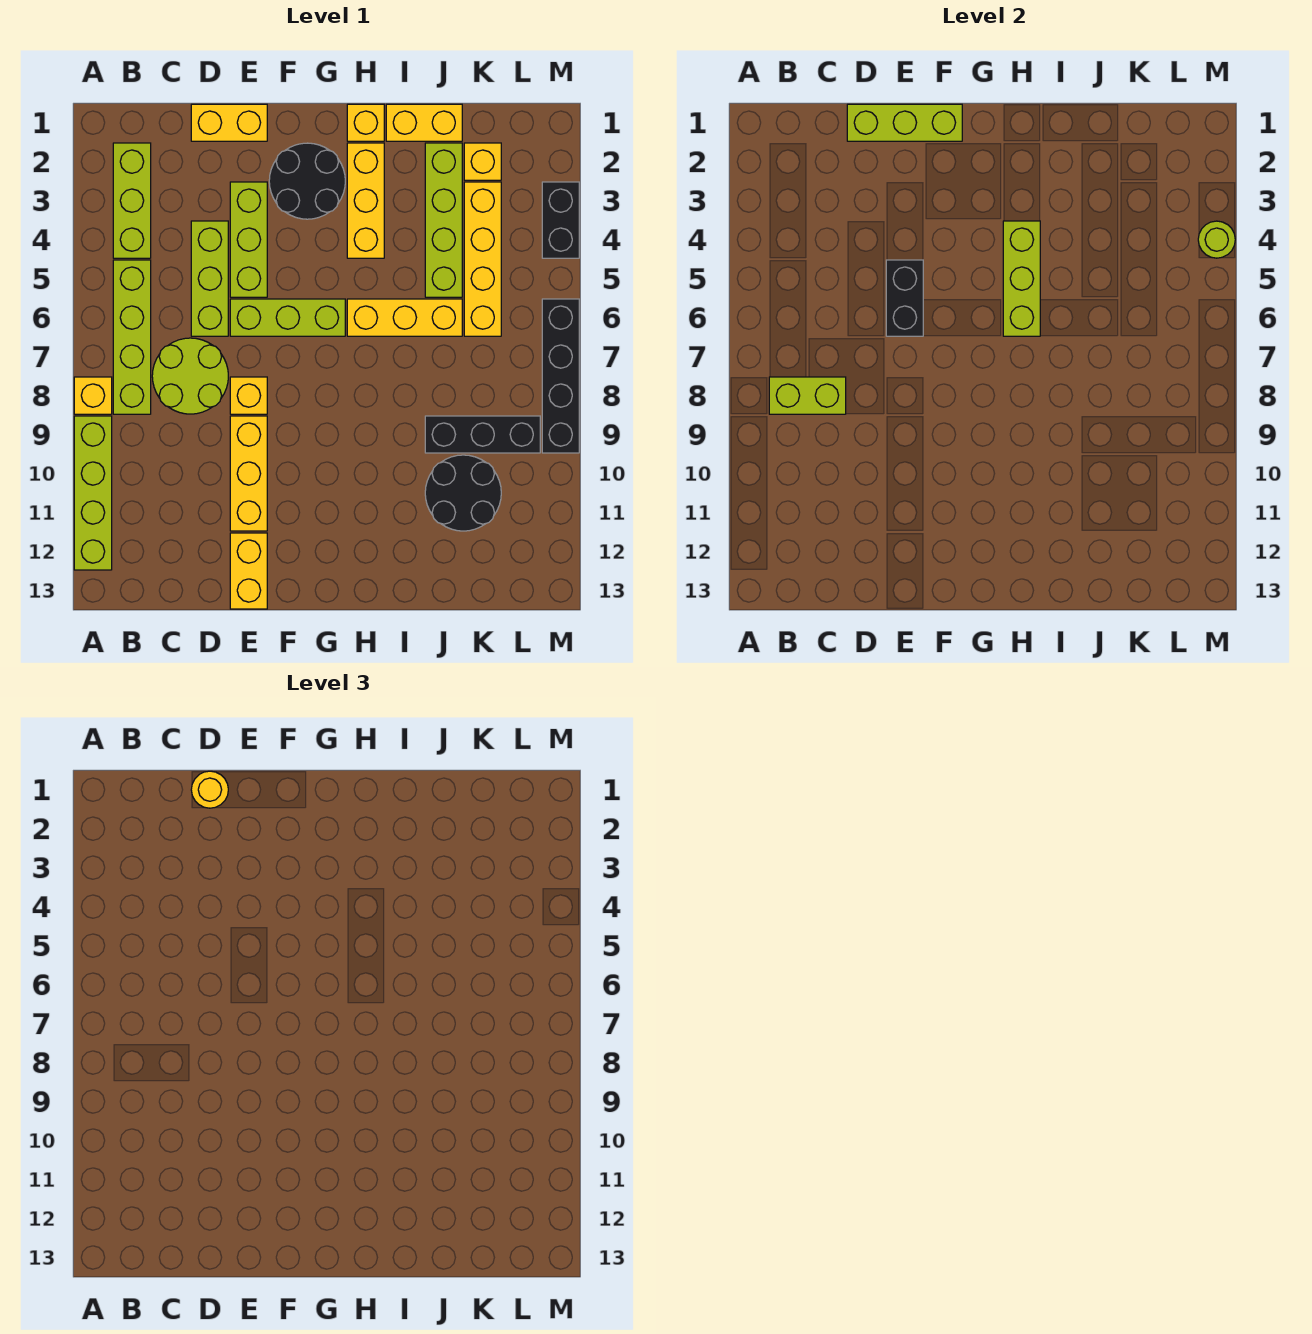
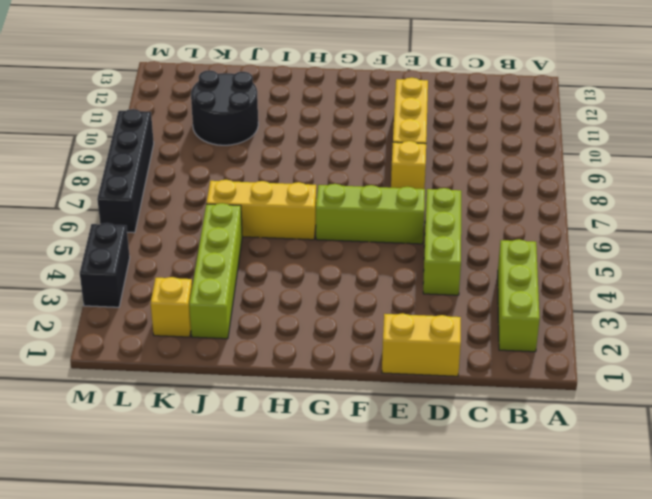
none -> yellow brick A8 level 1
none -> lime brick A9:A12 level 1
none -> lime brick B5:B8 level 1
none -> lime round brick C7:D8 level 1

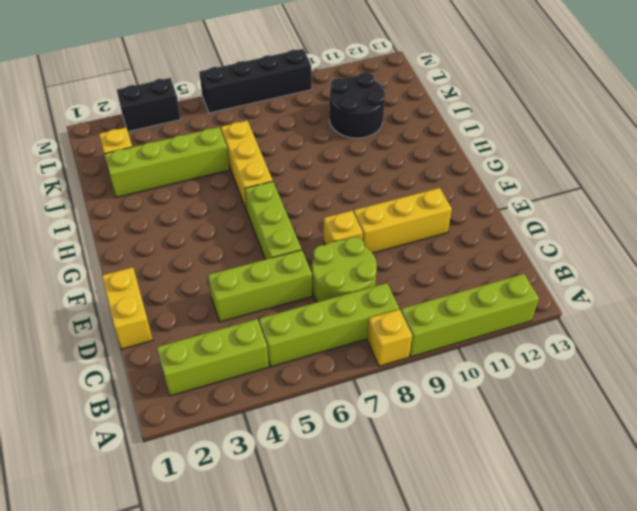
none -> lime brick E3:E5 level 1
none -> yellow brick E12:E13 level 1
none -> black round brick F2:G3 level 1
none -> yellow brick H1 level 1

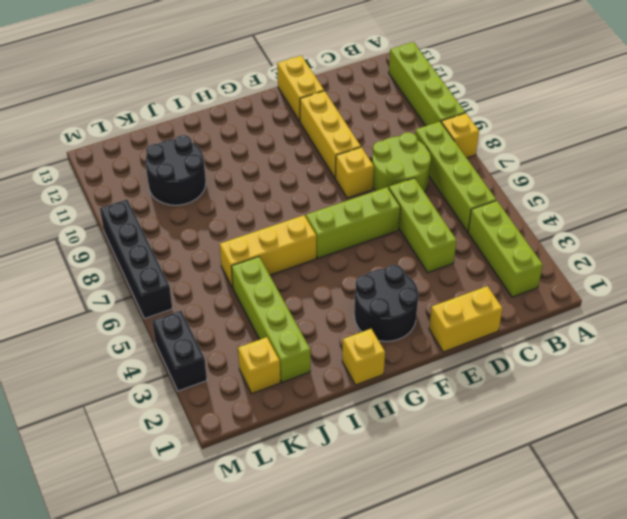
none -> lime brick E3:E5 level 1
none -> yellow brick H2:H4 level 1
none -> yellow brick I1:J1 level 1
none -> black brick J9:L9 level 1

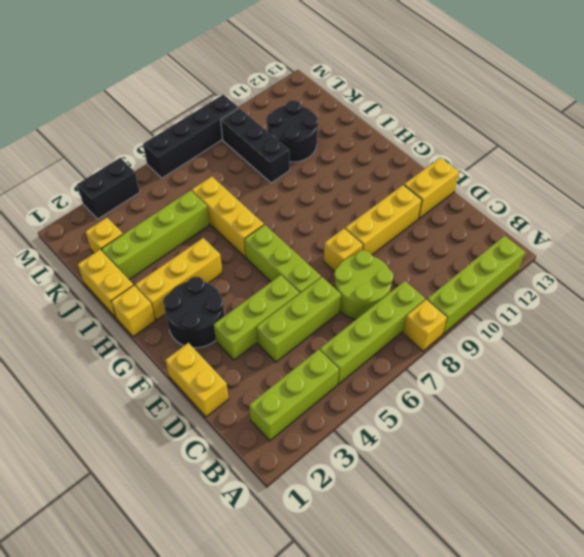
none -> yellow brick K3:K6 level 1
none -> lime brick B8:C8 level 2
none -> lime brick D1:F1 level 2
none -> black brick E5:E6 level 2

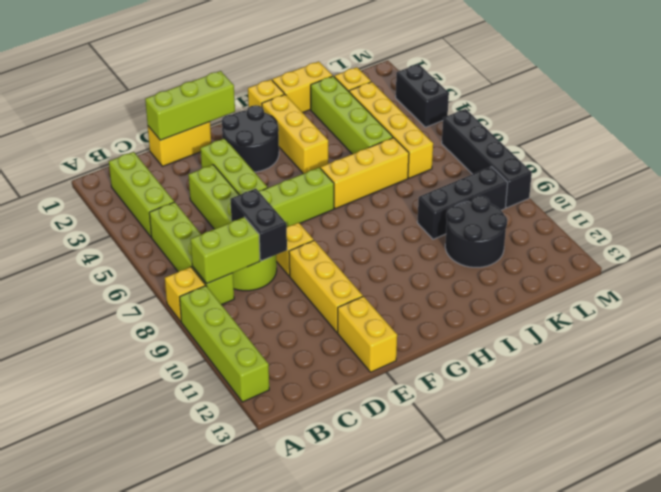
black brick D7:D8 level 2 -> black brick E5:E6 level 2
none -> lime brick H4:H6 level 2
none -> lime round brick M4 level 2
none -> yellow round brick D1 level 3

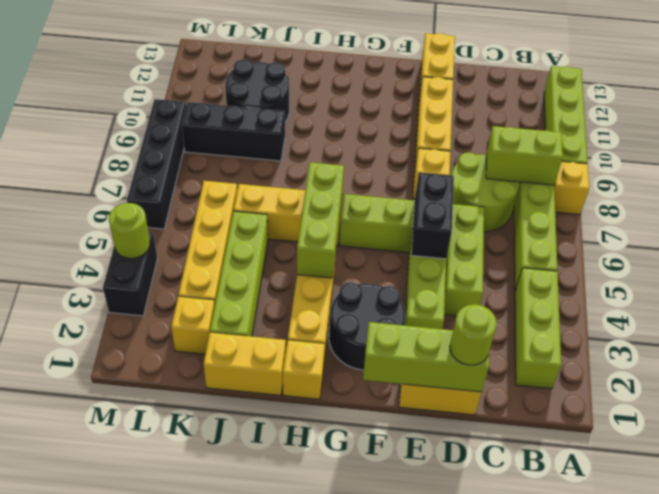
lime round brick D1 level 3 -> yellow round brick D1 level 3

